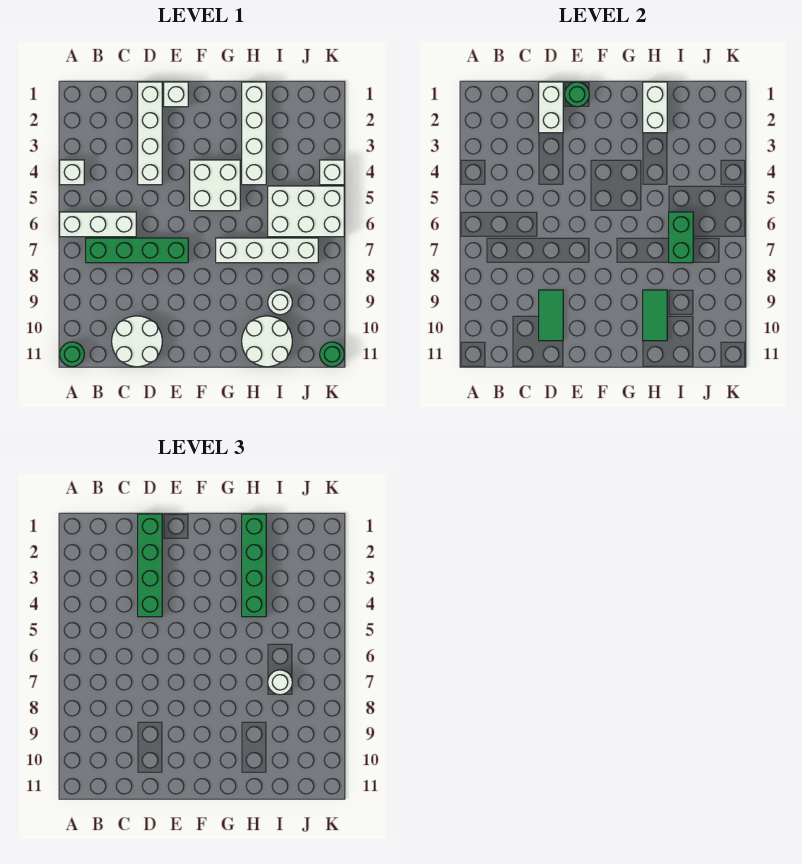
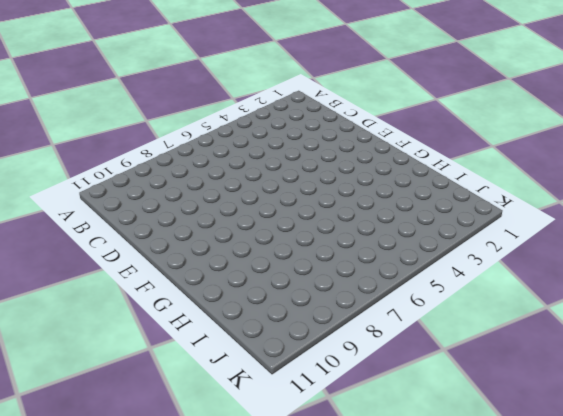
none -> white brick A4 level 1
none -> white brick A6:C6 level 1
none -> green round brick A11 level 1

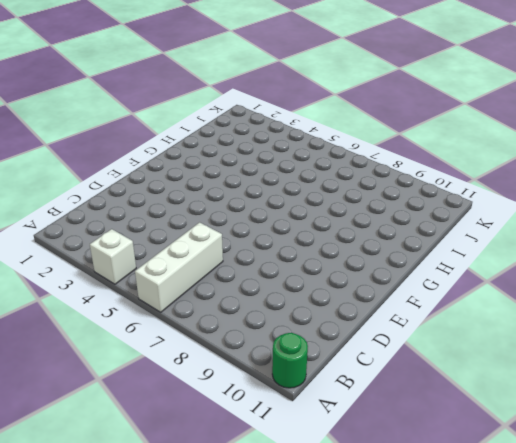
none -> green brick B7:E7 level 1
none -> white round brick C10:D11 level 1
none -> white brick D1:D4 level 1

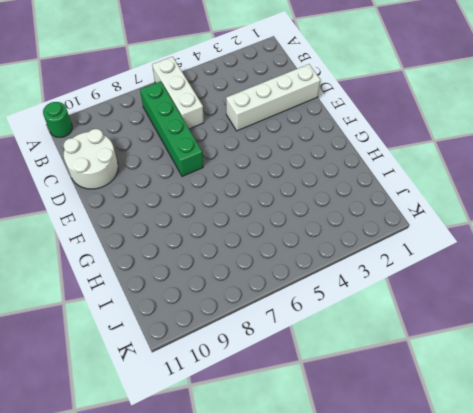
none -> white brick A4 level 1
none -> white brick E1 level 1
none -> white brick F4:G5 level 1

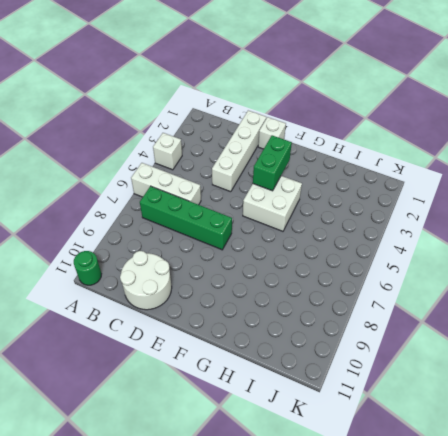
green brick F3:F4 level 2 -> green brick I6:I7 level 2
none -> white brick G7:J7 level 1
none -> white brick H1:H4 level 1
none -> white round brick H10:I11 level 1

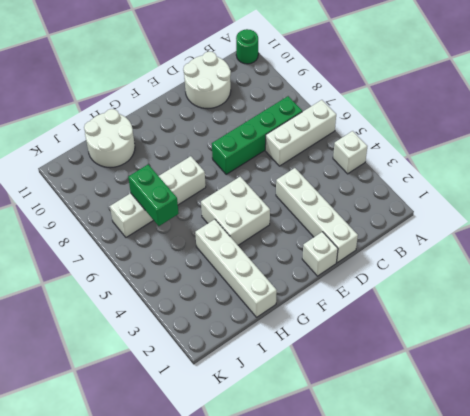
none -> white brick I5:K6 level 1
none -> white round brick I9 level 1
none -> white brick K4 level 1

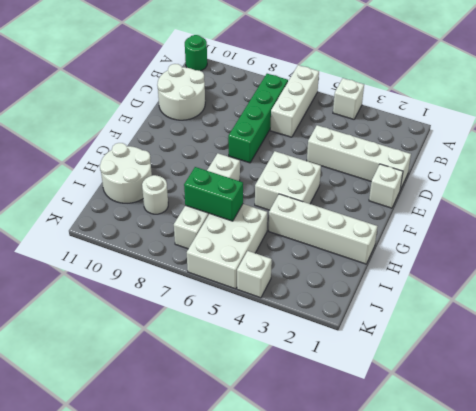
none -> green round brick K11 level 1
none -> white brick D1:D2 level 2
none -> green tile D9:D10 level 2

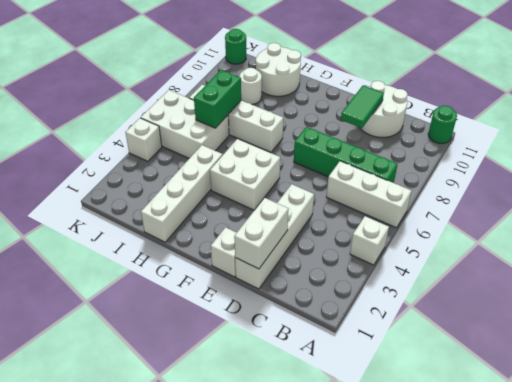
none -> green round brick E1 level 2
none -> white brick H1:H2 level 2
none -> green tile H9:H10 level 2

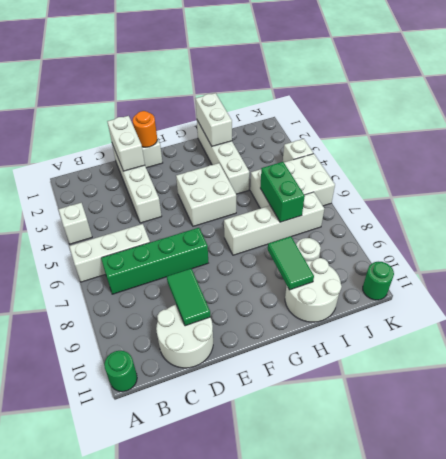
orange round brick E1 level 2 -> green round brick E1 level 2
none -> green brick D1:D4 level 3
none -> green brick H1:H4 level 3
none -> white round brick I7 level 3

